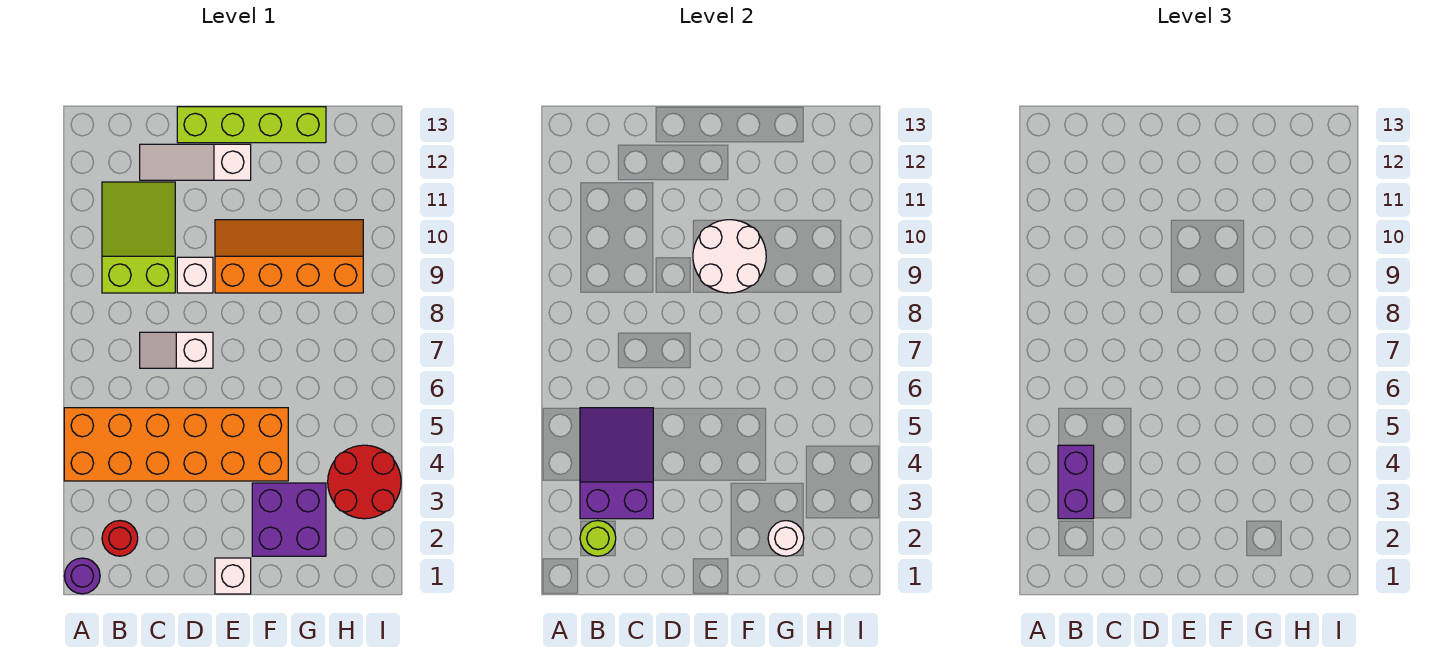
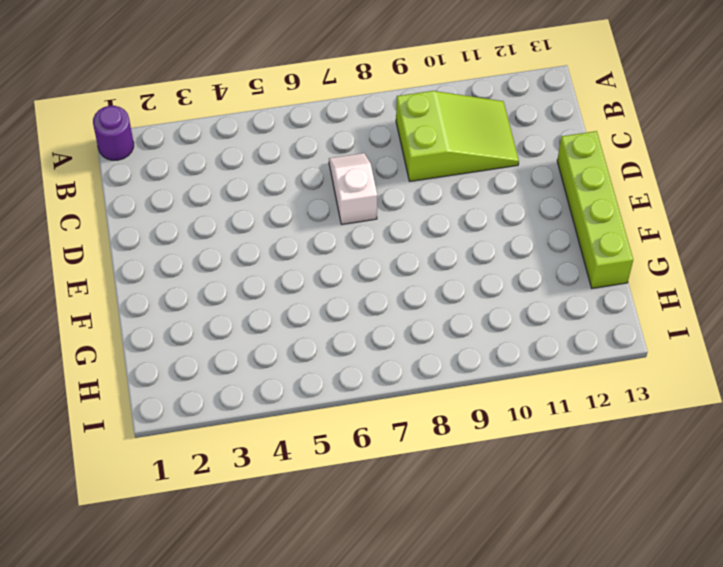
none -> orange brick A4:F5 level 1
none -> red round brick B2 level 1
none -> white slope C12:E12 level 1 top E

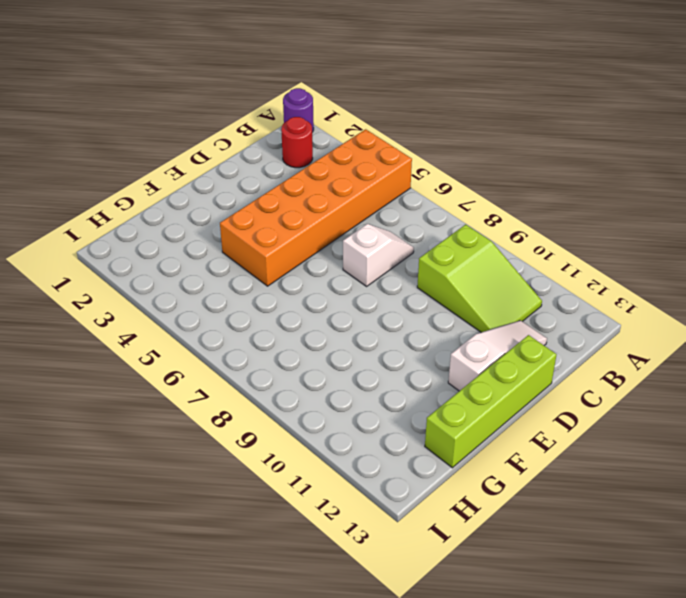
none -> white brick D9 level 1
none -> white brick E1 level 1
none -> orange slope E9:H10 level 1 top 9

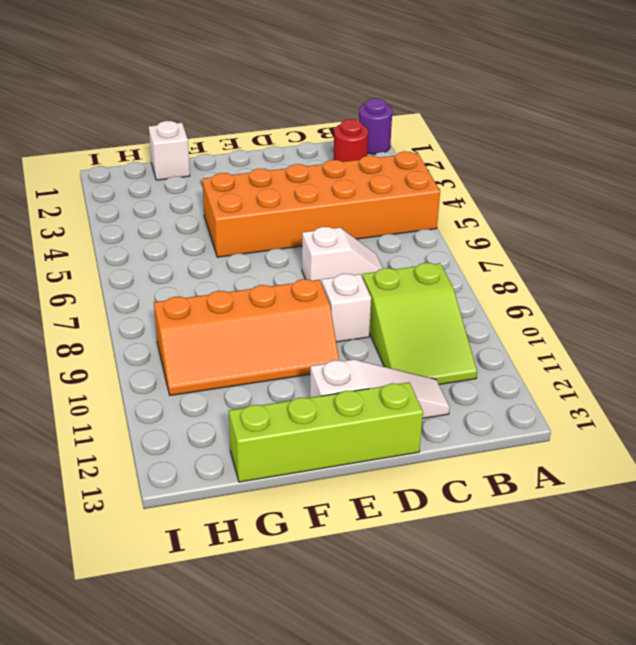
white brick G1 level 1 -> white brick E1 level 1
none -> purple brick F2:G3 level 1
none -> red round brick H3:I4 level 1
none -> lime round brick B2 level 2

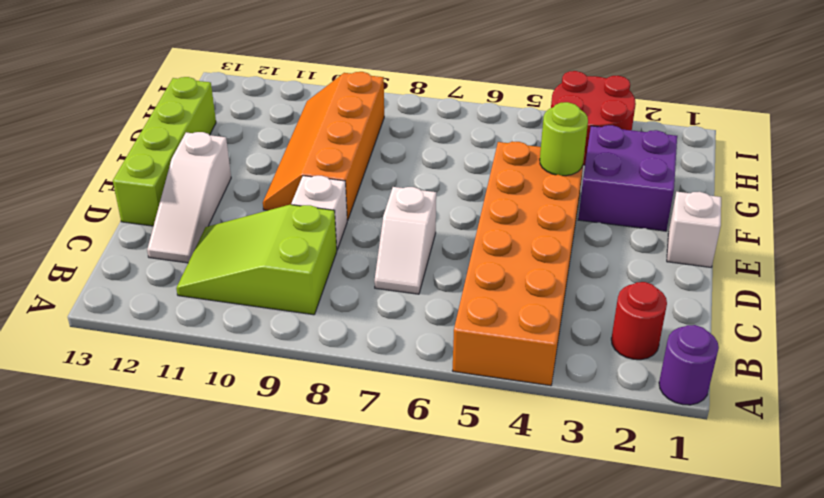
lime round brick F4 level 2 -> lime round brick B2 level 2
none -> purple slope B3:C5 level 2 top 3
none -> white round brick E9:F10 level 2
none -> white round brick G2 level 2

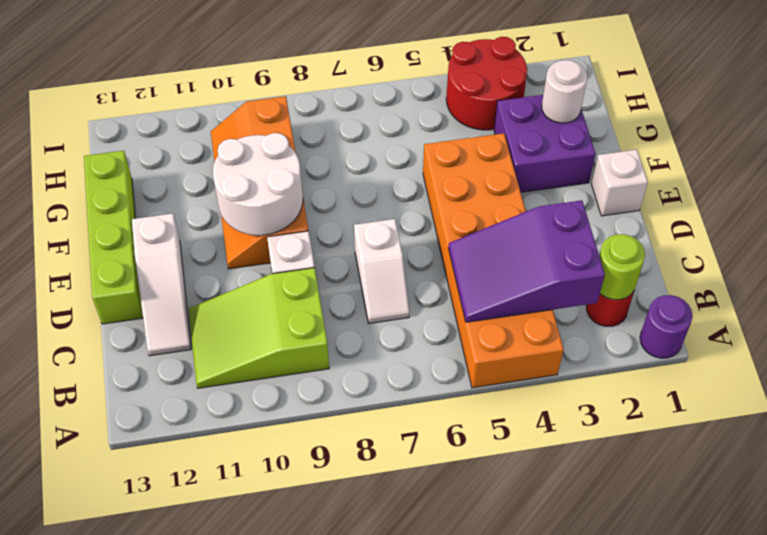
none -> purple brick B3:B4 level 3

